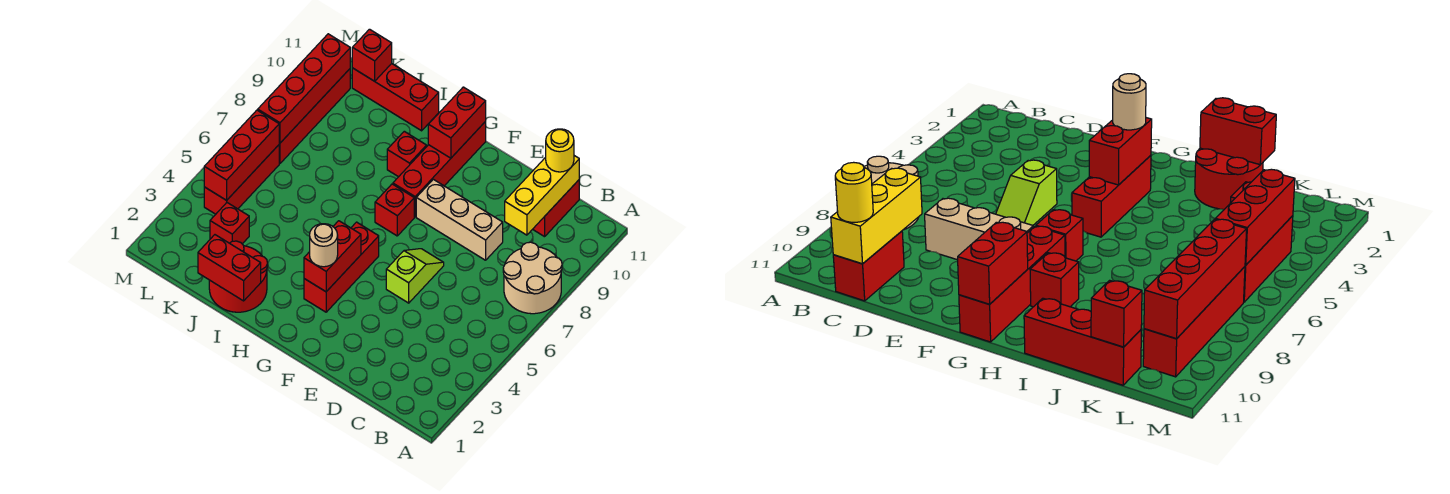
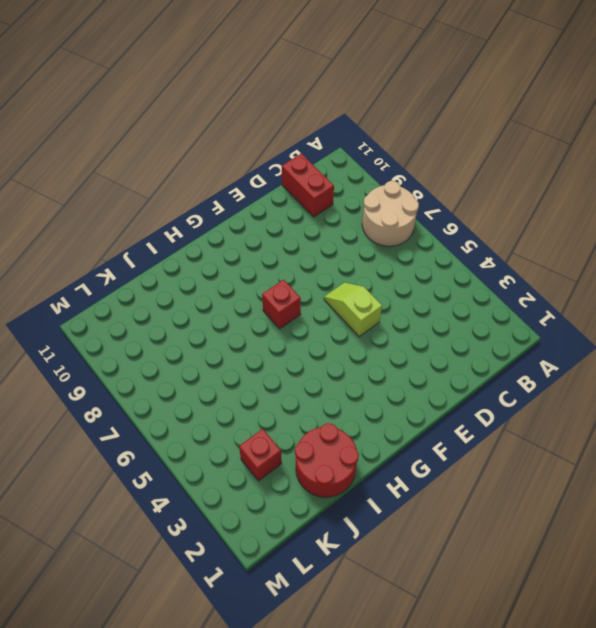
none -> tan brick D8:F8 level 1
none -> red brick G3:G5 level 1
none -> red brick G8:G11 level 1

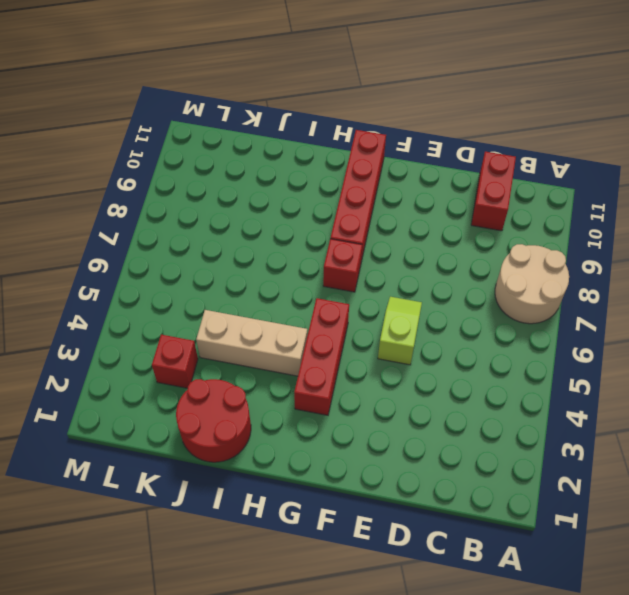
tan brick H4:J4 level 1 -> tan brick D8:F8 level 1
none -> red brick H9 level 1
none -> red brick I11:K11 level 1
none -> red brick L4:L6 level 1

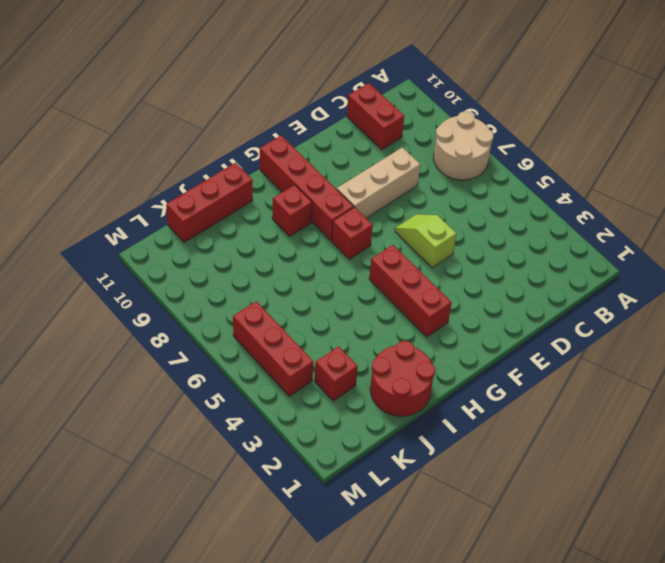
none -> red brick L7:L10 level 1
none -> yellow brick C9:C11 level 2
none -> red brick G3:G4 level 2

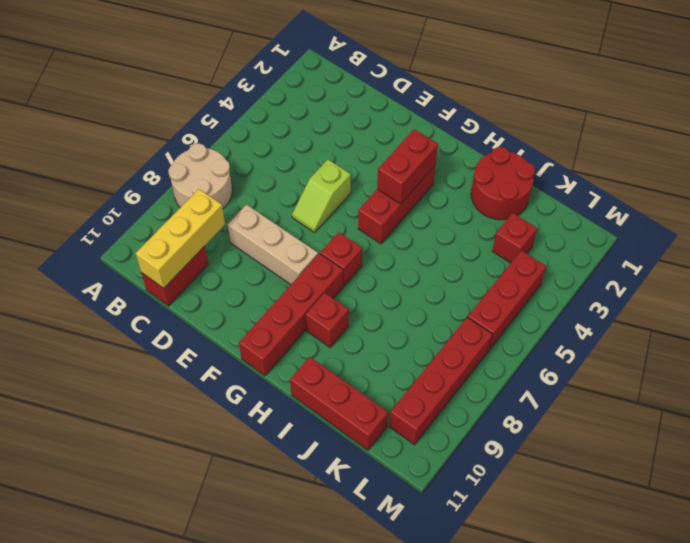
none -> red brick G10:G11 level 2
none -> red brick I1:J1 level 2
none -> red brick K11 level 2

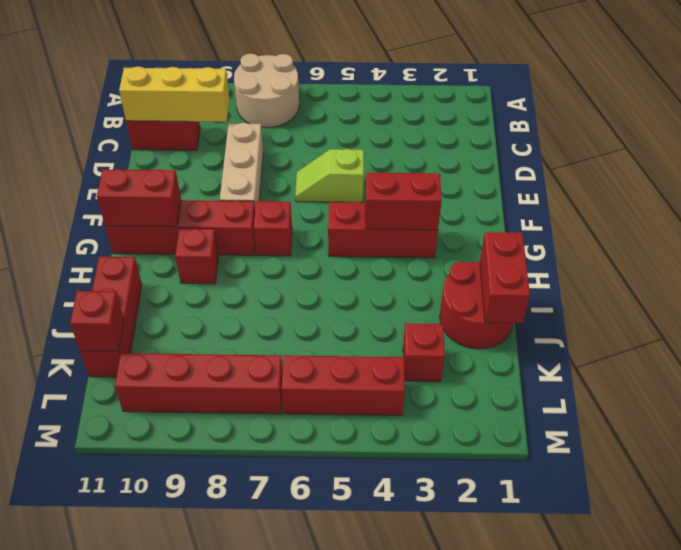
none -> red brick L4:L6 level 2
none -> red brick L7:L10 level 2
none -> yellow round brick C11 level 3

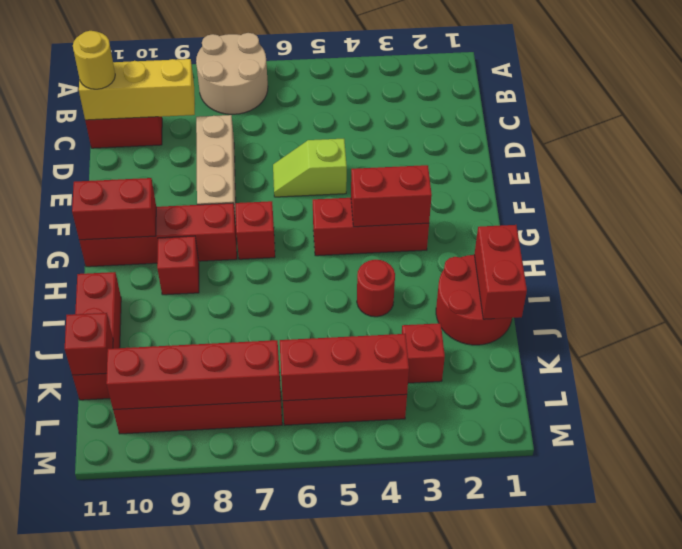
red round brick I4 level 1 -> none
none -> tan round brick G3 level 3

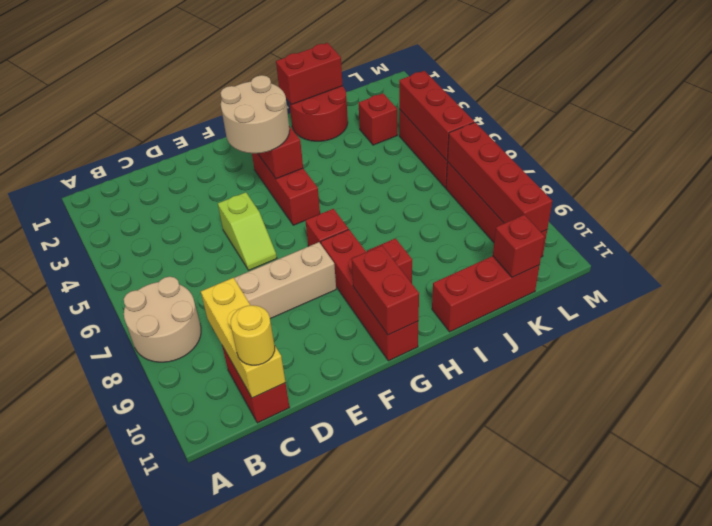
tan round brick F3:G4 level 3 -> tan round brick G3 level 3

